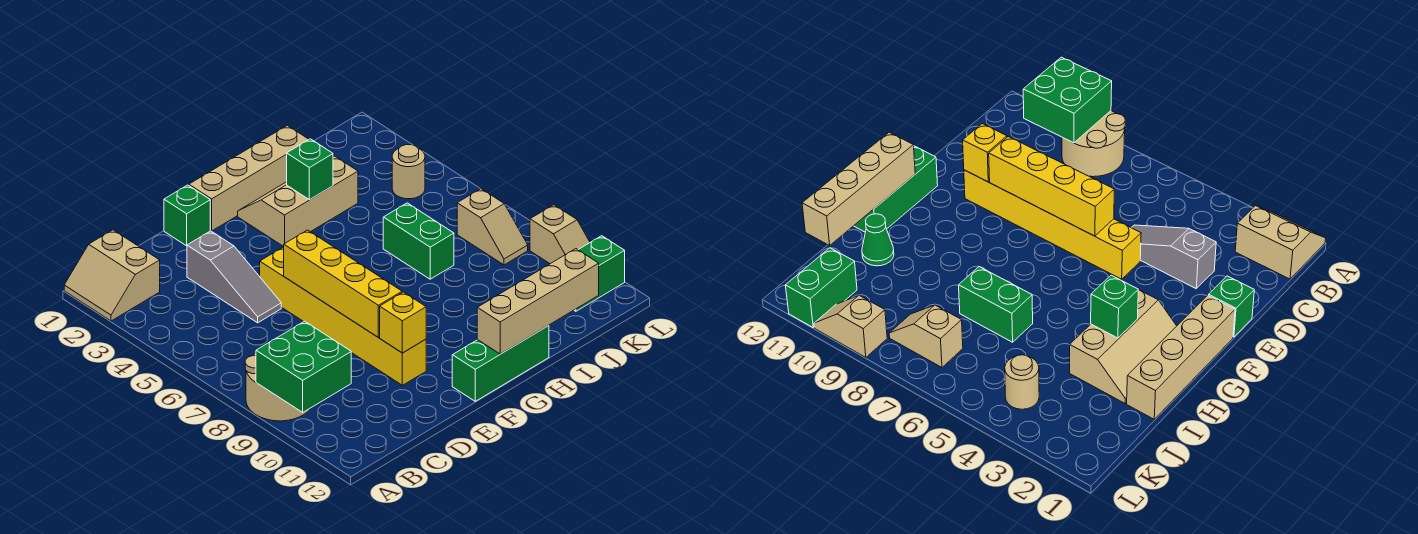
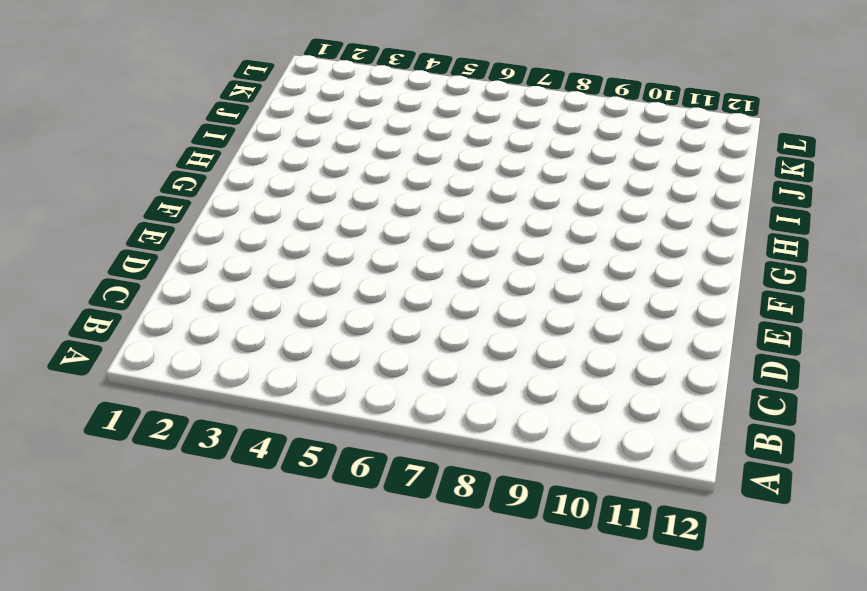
none -> tan slope A1:B2 level 1 top B
none -> tan round brick A8:B9 level 1
none -> grey slope D3:D5 level 1 top 3

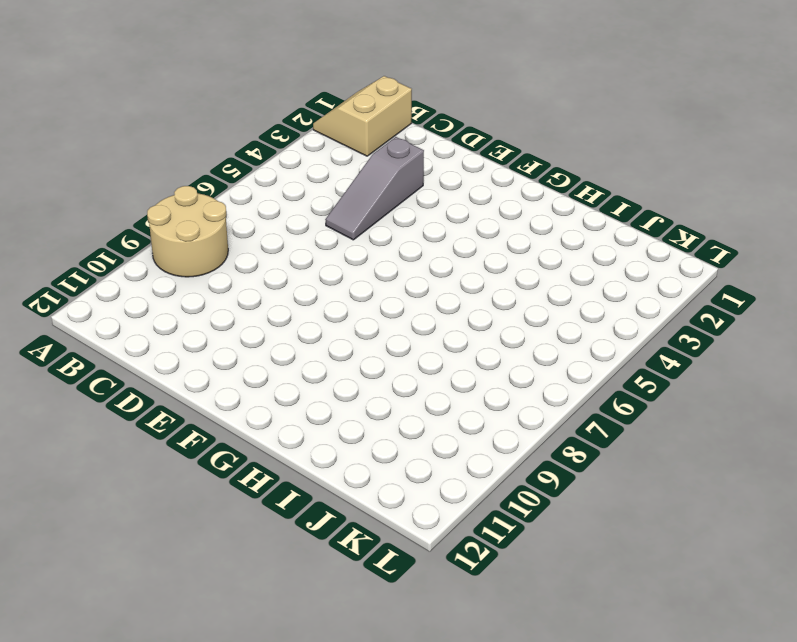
none -> green brick E1 level 1
none -> yellow brick E5:E10 level 1
none -> tan brick F1:I1 level 1

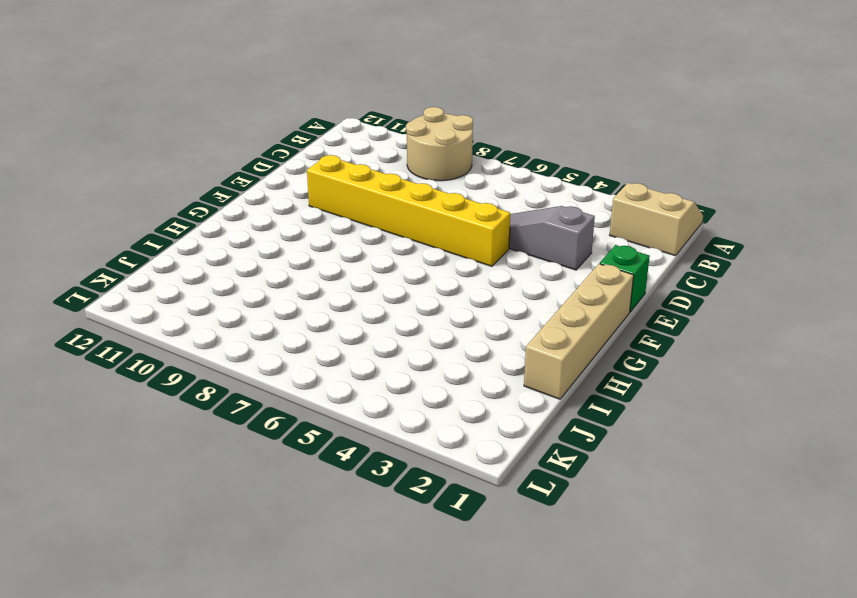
none -> green brick F12:H12 level 1
none -> tan slope G2:I3 level 1 top 3
none -> green brick I6:I7 level 1

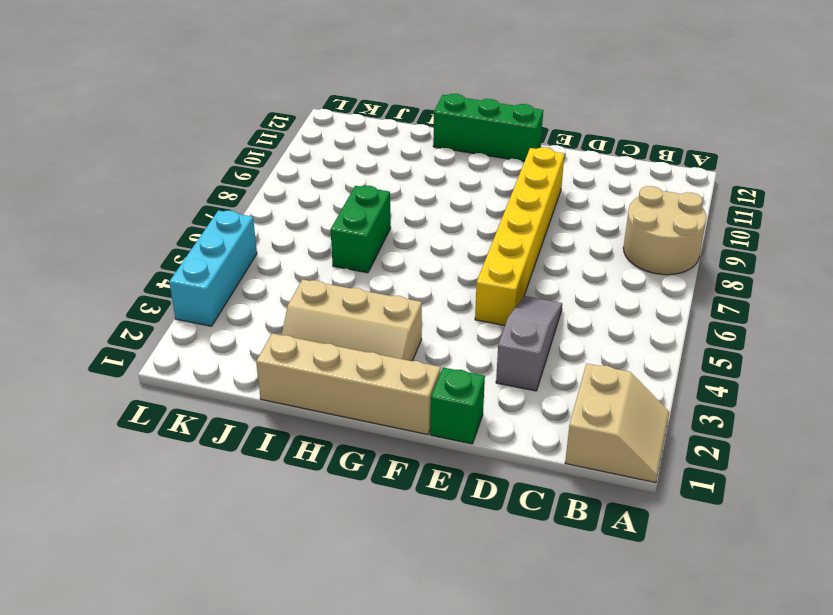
cyan brick L3:L5 level 1 -> none
none -> green cone I11 level 1
none -> tan round brick K4 level 1
none -> tan slope K7:K8 level 1 top 7

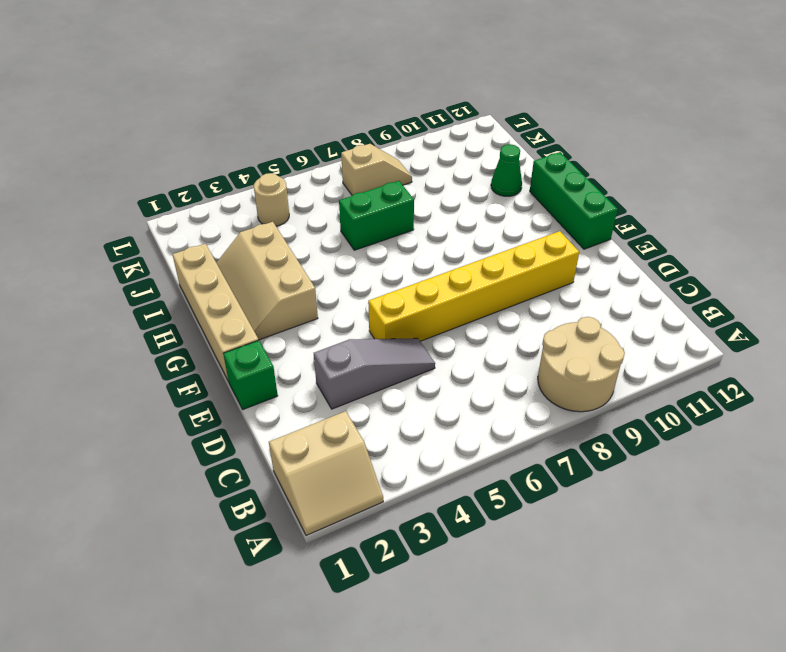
none -> green brick K11:L11 level 1
none -> tan slope L9:L10 level 1 top 9
none -> green brick A9:B10 level 2

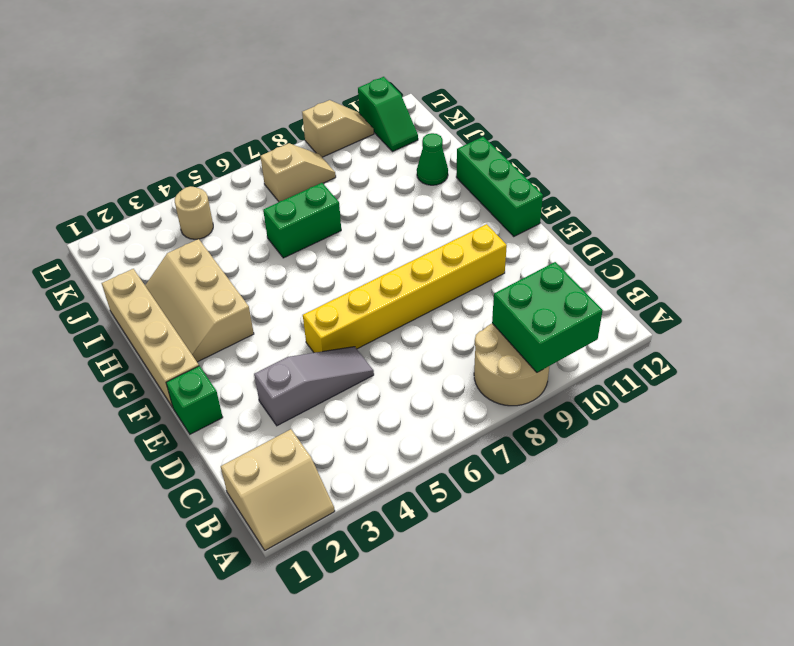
green slope K11:L11 level 1 top L -> green brick K11:L11 level 1
none -> yellow brick E6:E9 level 2
none -> yellow brick E10 level 2
none -> tan brick G12:J12 level 2

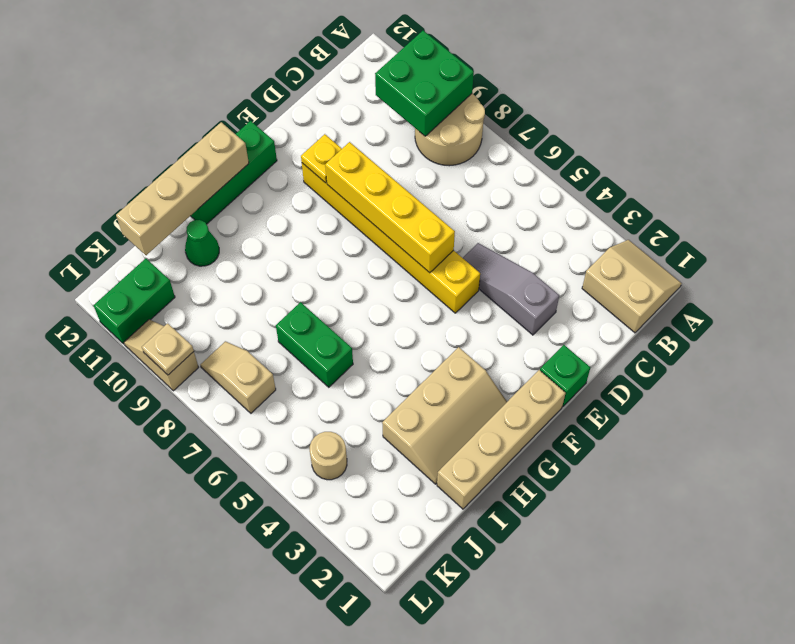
yellow plate E10 level 2 -> yellow brick E10 level 2
tan plate L9 level 2 -> none
none -> green brick H3 level 2

